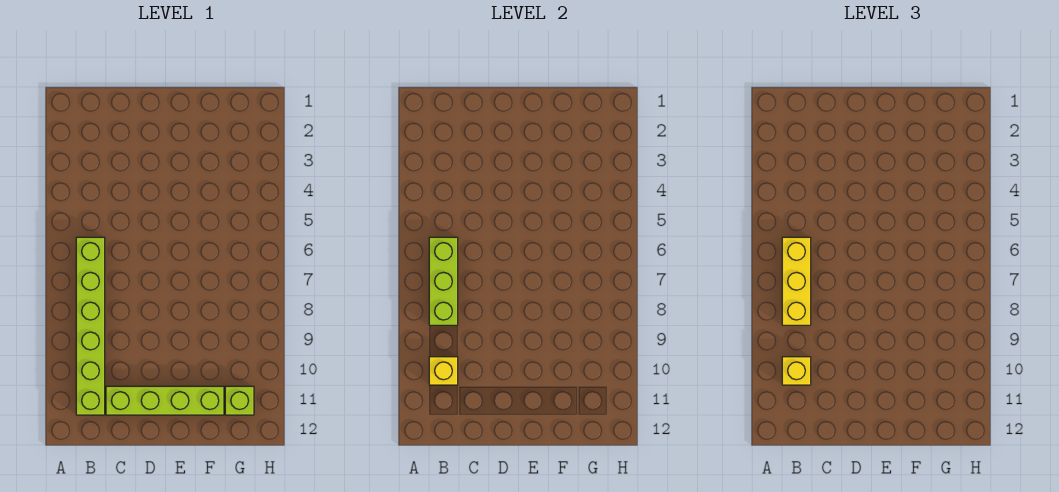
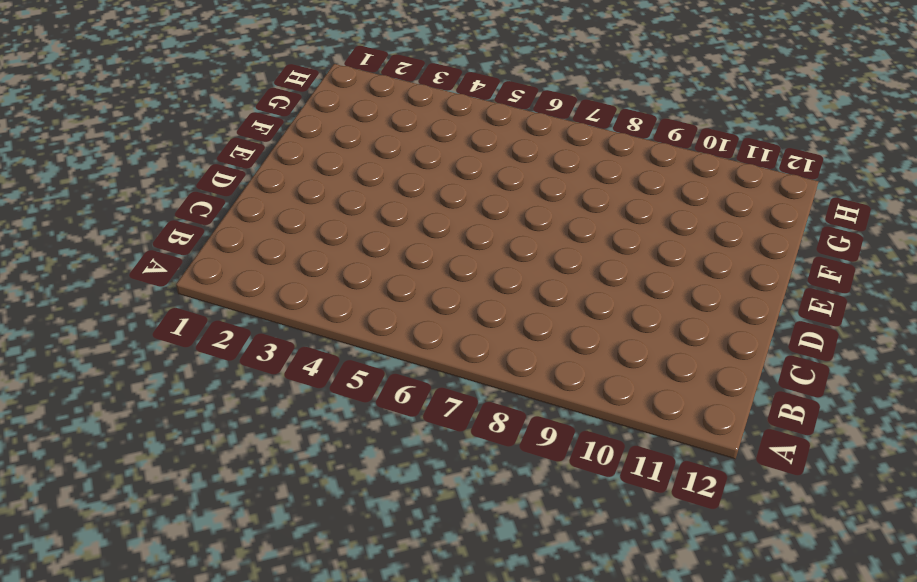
none -> lime brick B6:B11 level 1
none -> lime brick C11:F11 level 1

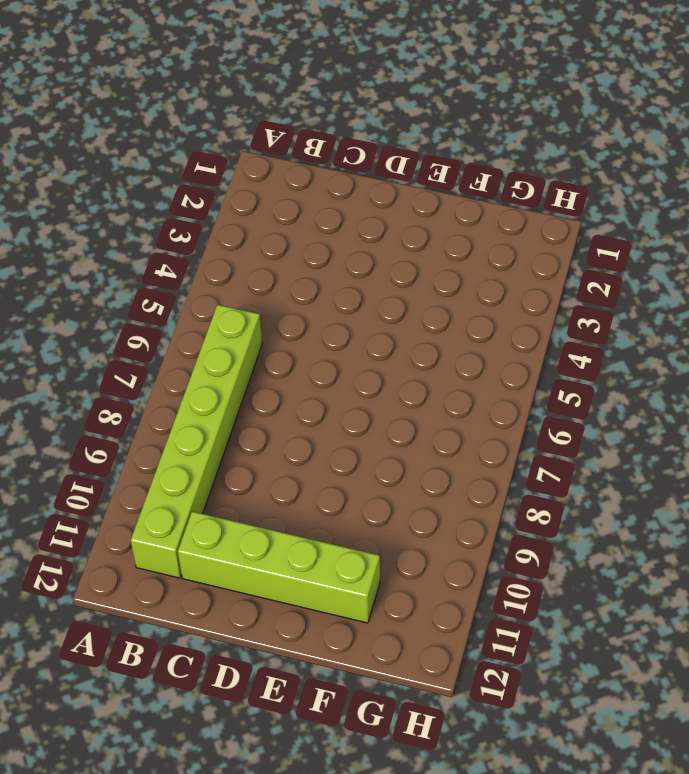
none -> lime brick G11 level 1
none -> lime brick B6:B8 level 2

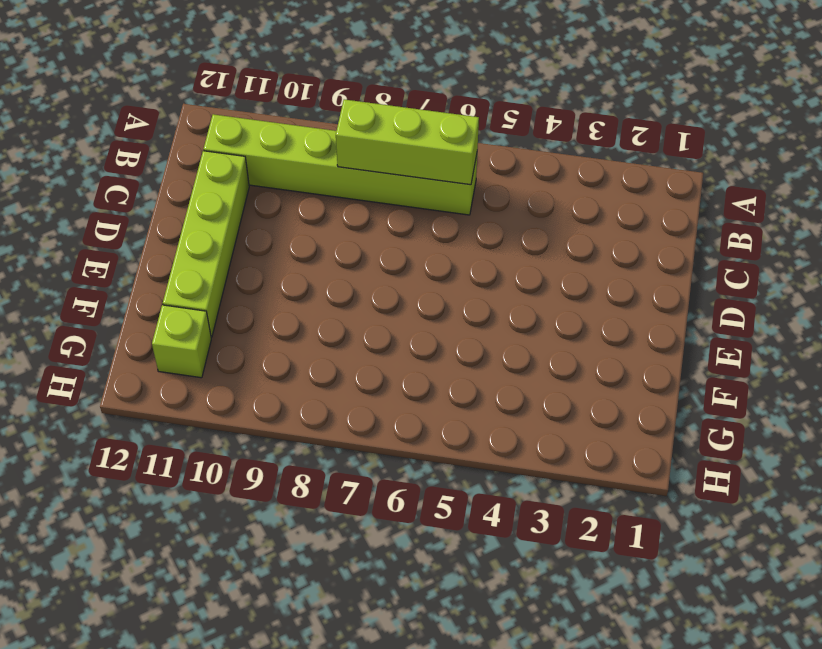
none -> yellow brick B10 level 2
none -> yellow brick B6:B8 level 3

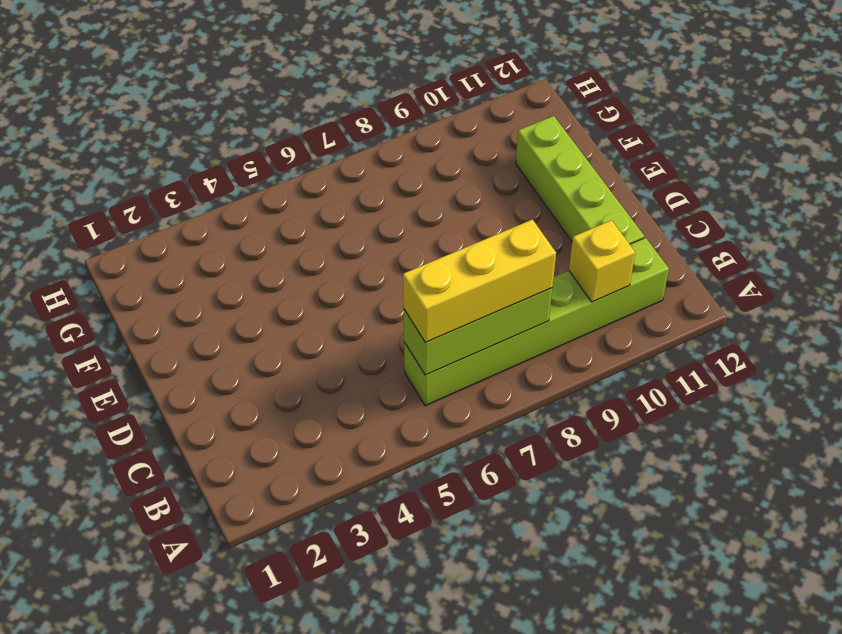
none -> lime brick G11 level 1
none -> yellow brick B10 level 3

